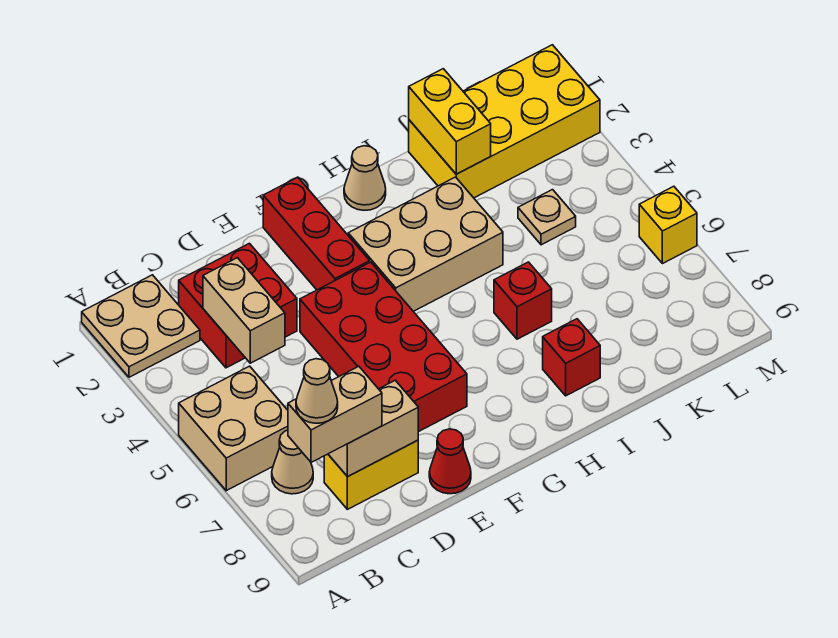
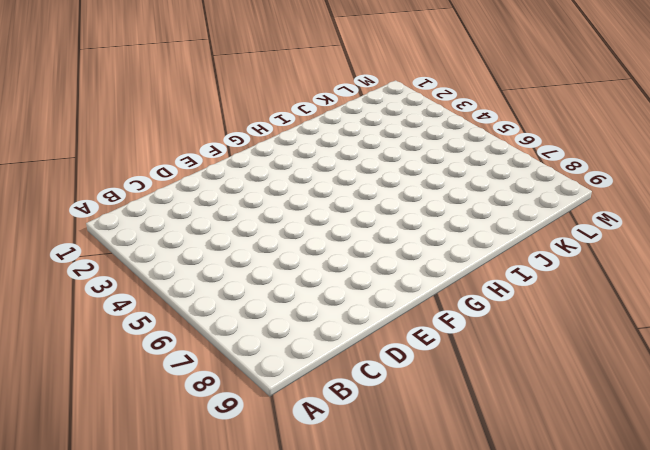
none -> tan plate A1:B2 level 1
none -> tan brick A5:B6 level 1
none -> tan cone B7 level 1

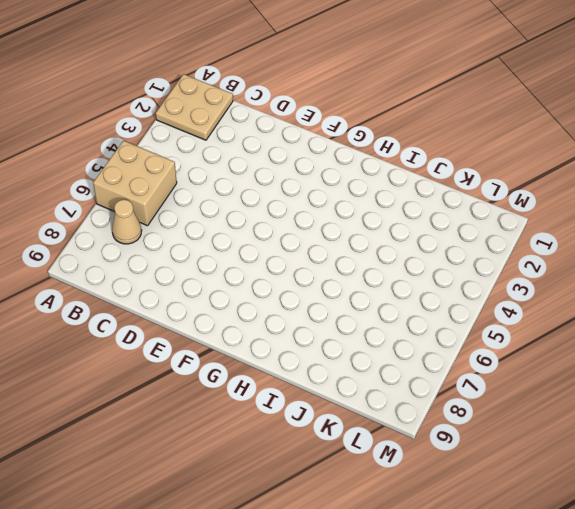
none -> red brick C2:D3 level 1
none -> yellow brick C8:D8 level 1
none -> red brick E4:F7 level 1

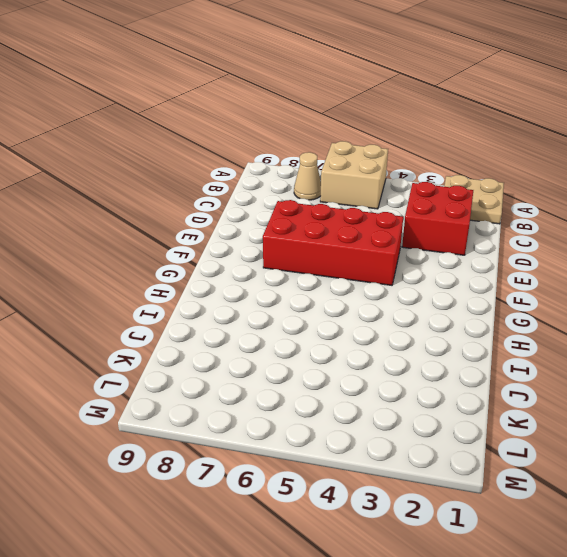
none -> yellow brick C8:D8 level 1
none -> red cone E9 level 1
none -> red brick F1:F3 level 1

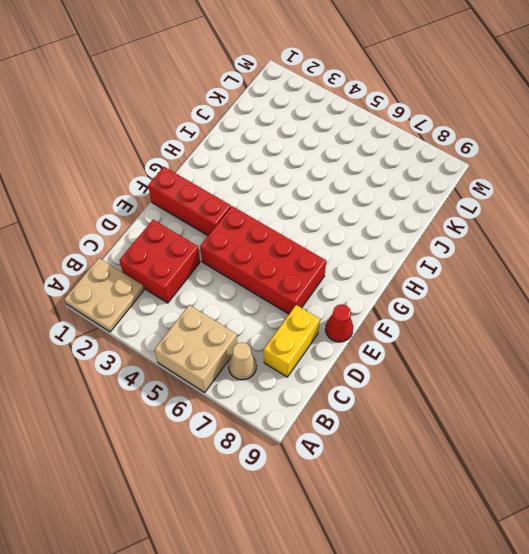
none -> tan brick G3:I4 level 1
none -> tan cone H1 level 1
none -> red brick I6 level 1

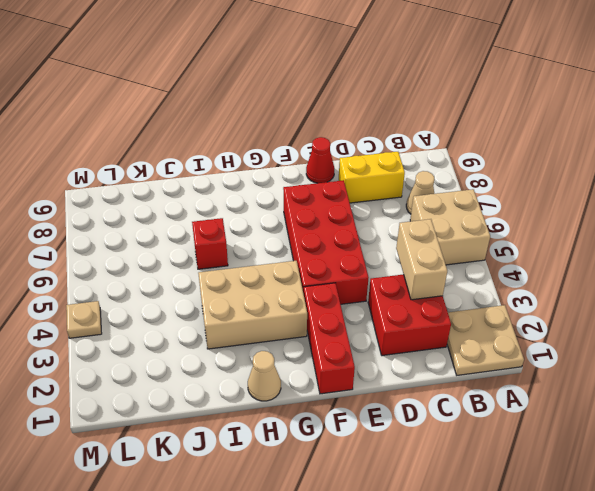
tan plate M4 level 1 -> tan plate K4 level 1
none -> red brick I8 level 1
none -> yellow brick J1:M2 level 1
none -> yellow brick M6 level 1

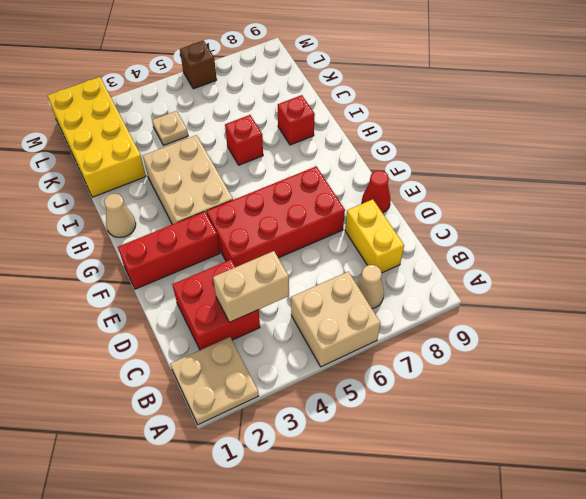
brown brick M6 level 1 -> yellow brick M6 level 1
none -> tan brick C8:D8 level 2
none -> yellow brick J1:J2 level 2
none -> tan brick B8:C8 level 3

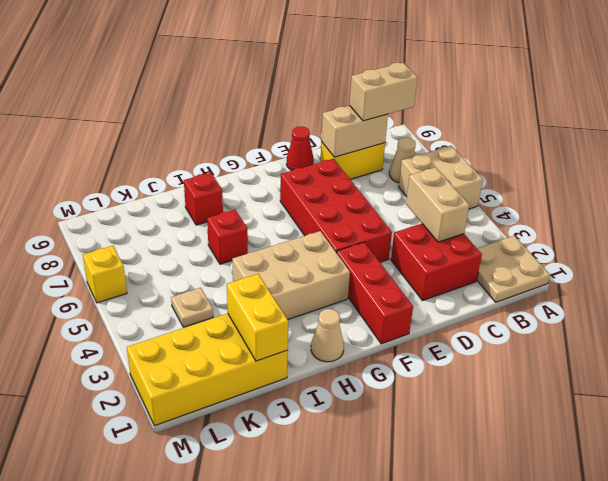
none -> tan cone B8 level 4

